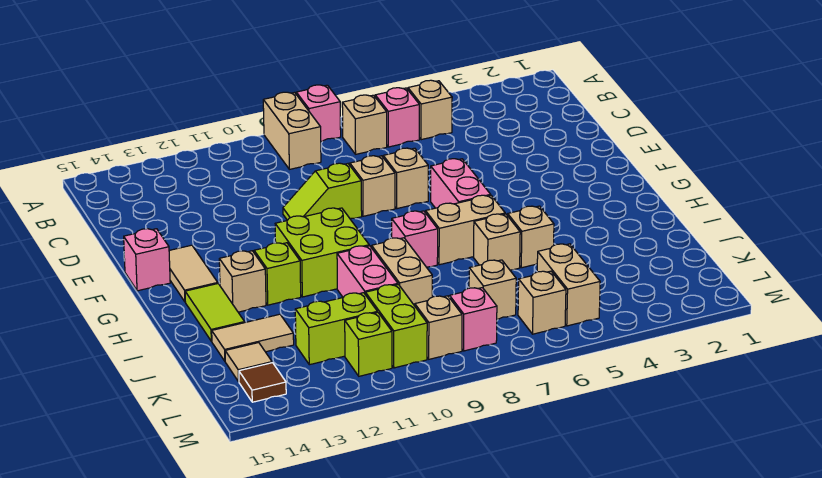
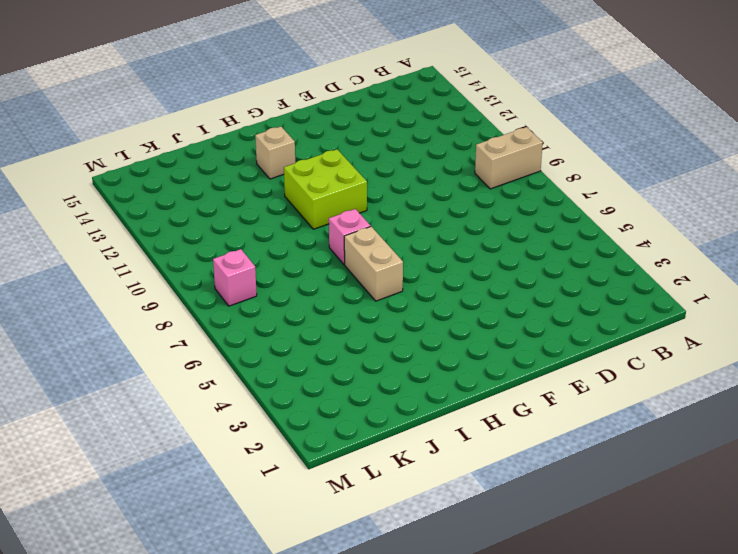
none -> pink brick A8 level 1
none -> tan brick B5 level 1
none -> pink brick B6 level 1
none -> tan brick B7 level 1

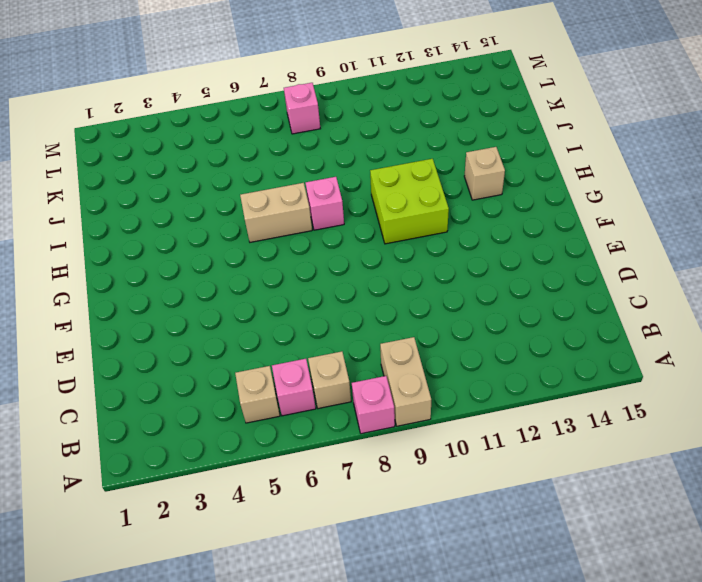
none -> tan brick E7 level 1
none -> tan brick E8 level 1
none -> lime slope E9:E10 level 1 top 9
none -> pink brick F6:G6 level 1

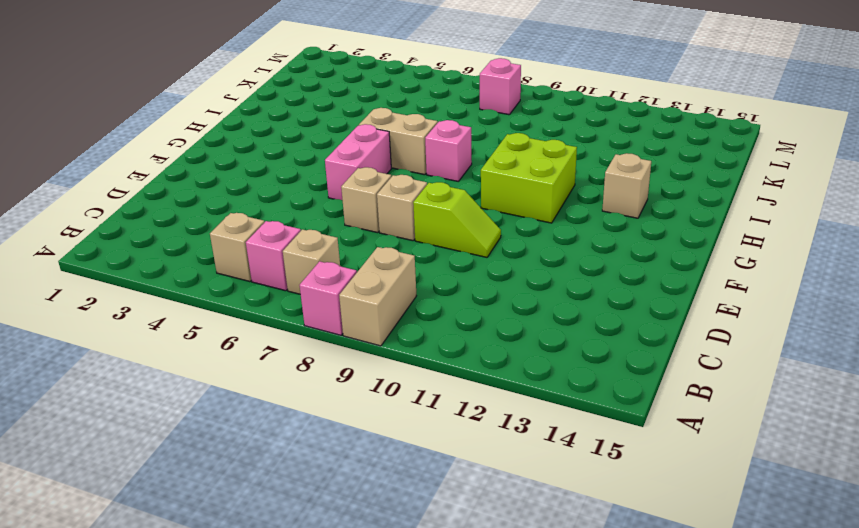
none -> tan tile F14:G14 level 1
none -> pink brick F15 level 1
none -> lime brick H12 level 1
none -> lime tile H14:I14 level 1

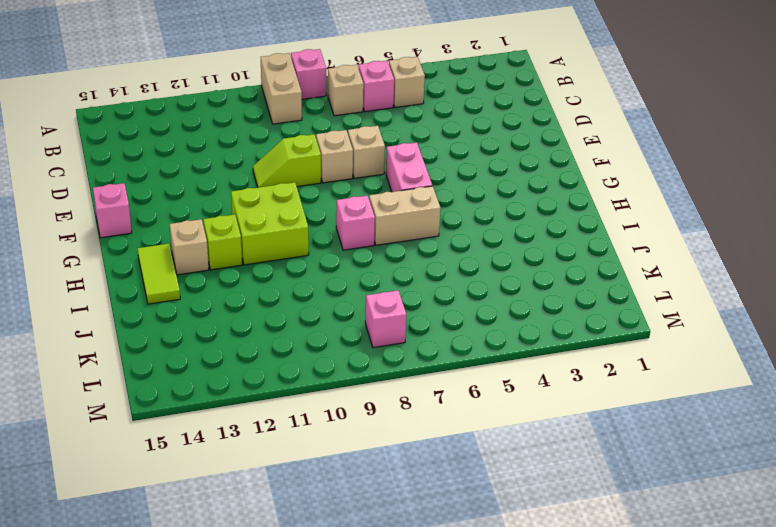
none -> tan tile F14:G14 level 1
none -> tan brick I5 level 1
none -> tan brick I6 level 1
none -> tan brick I9:J9 level 1

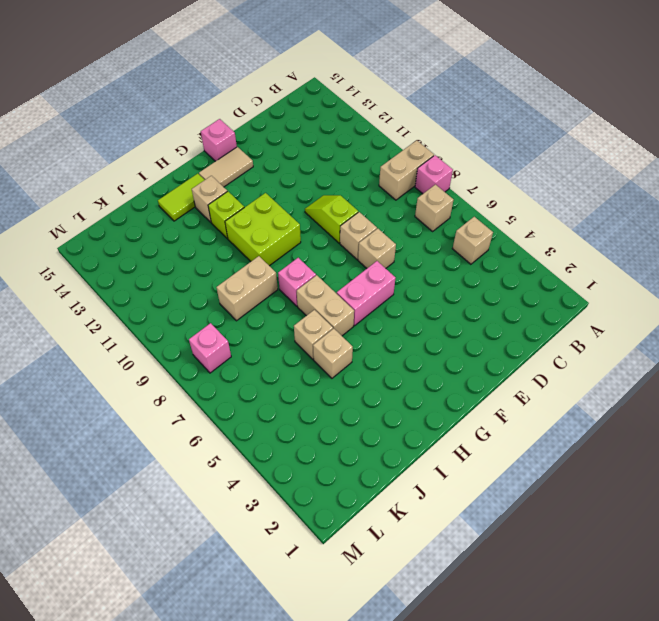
none -> pink brick B6 level 1
none -> pink brick I10:J10 level 1
none -> tan tile J13:J14 level 1
none -> tan brick K5:L5 level 1

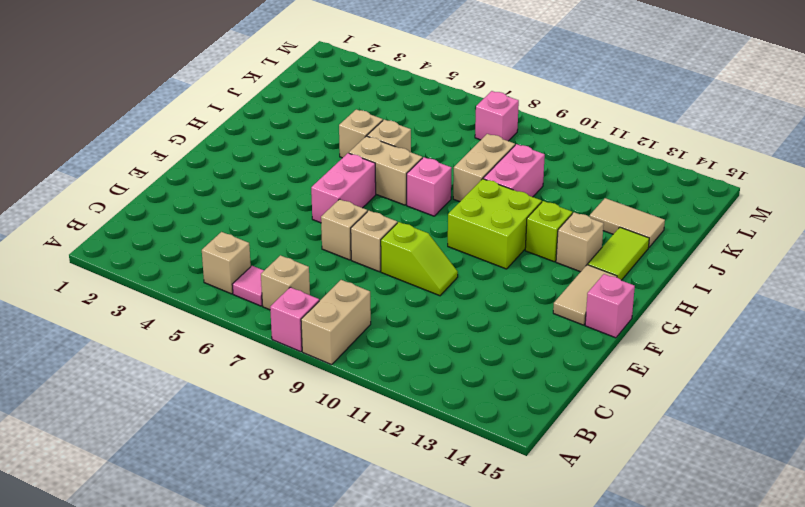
pink tile B6 level 1 -> pink brick B6 level 1
none -> tan brick K5:L5 level 1
none -> tan brick K7 level 1
none -> lime brick K10:L10 level 1
none -> lime brick K11:K12 level 1

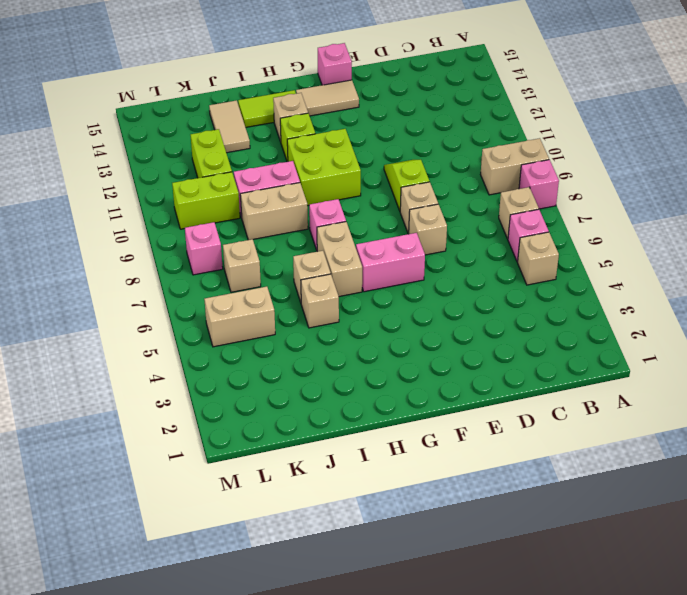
none -> tan tile K14 level 1
none -> tan brick L6 level 1
none -> tan brick L9 level 1
none -> lime brick L11 level 1

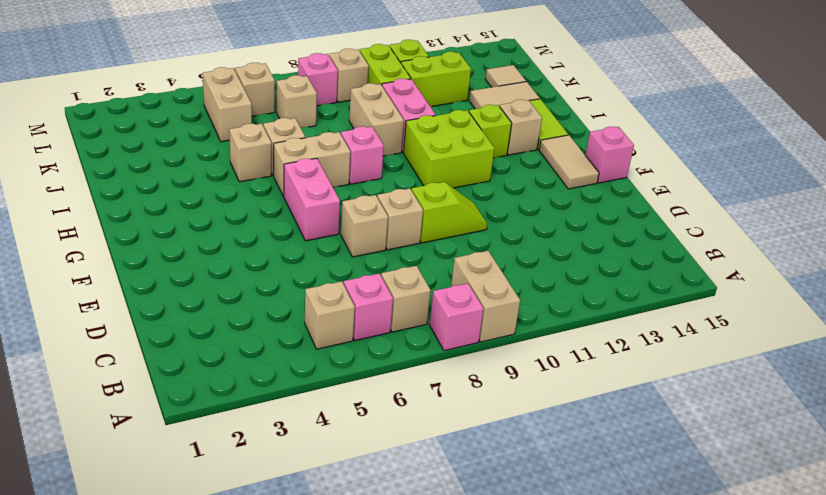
none -> brown tile L14 level 1

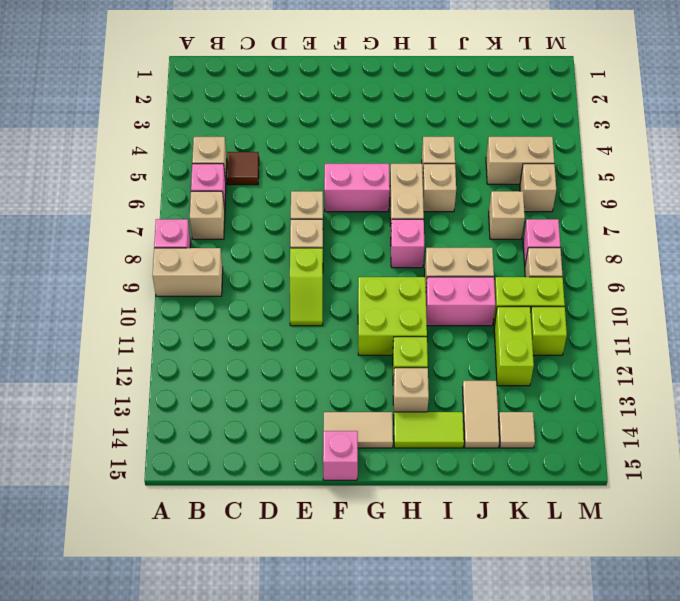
brown tile C5 level 1 -> brown tile L14 level 1

